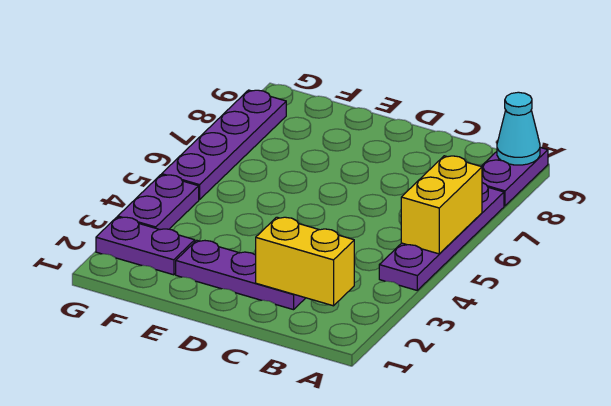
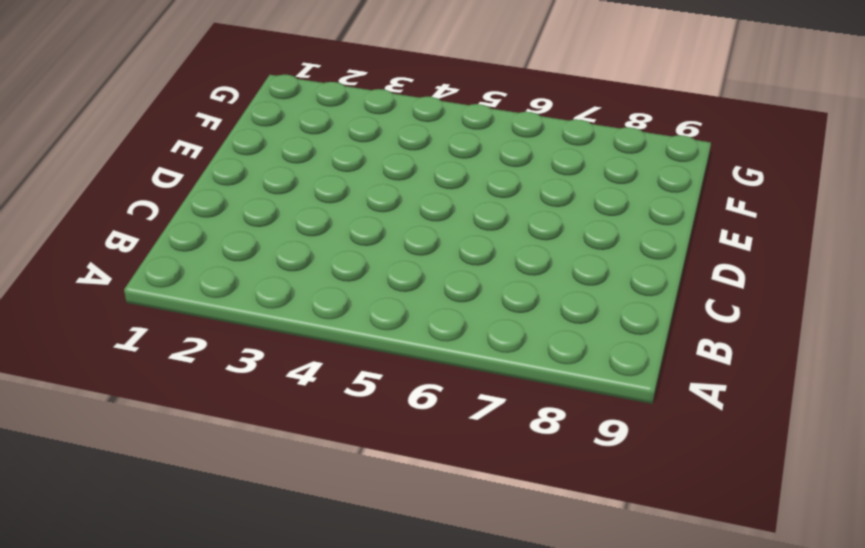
none -> purple plate A4:A7 level 1
none -> purple plate A8:A9 level 1

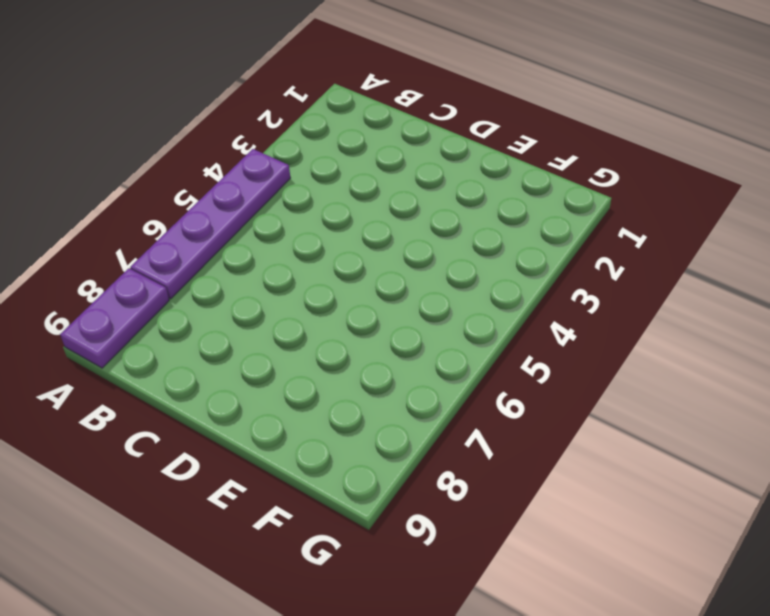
none -> purple plate C2:E2 level 1
none -> purple plate F2:G2 level 1

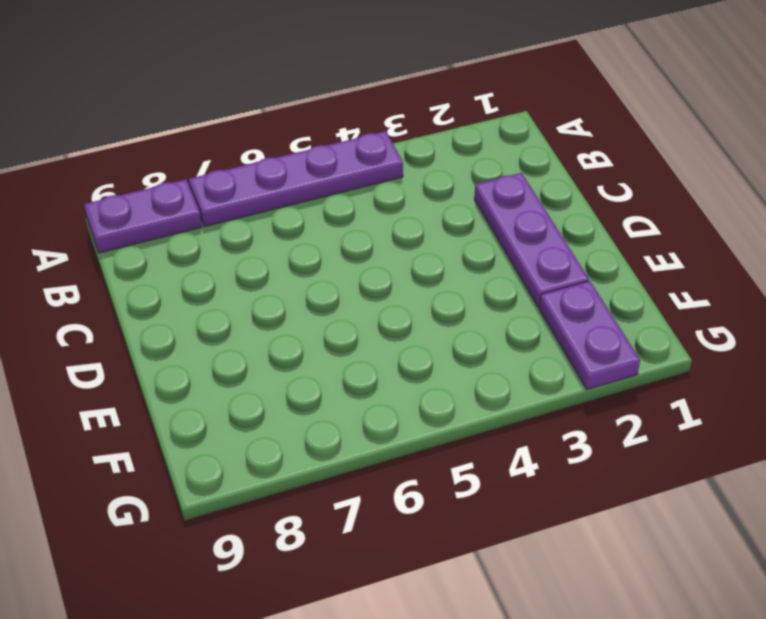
none -> purple plate G3:G4 level 1
none -> purple plate G5:G8 level 1

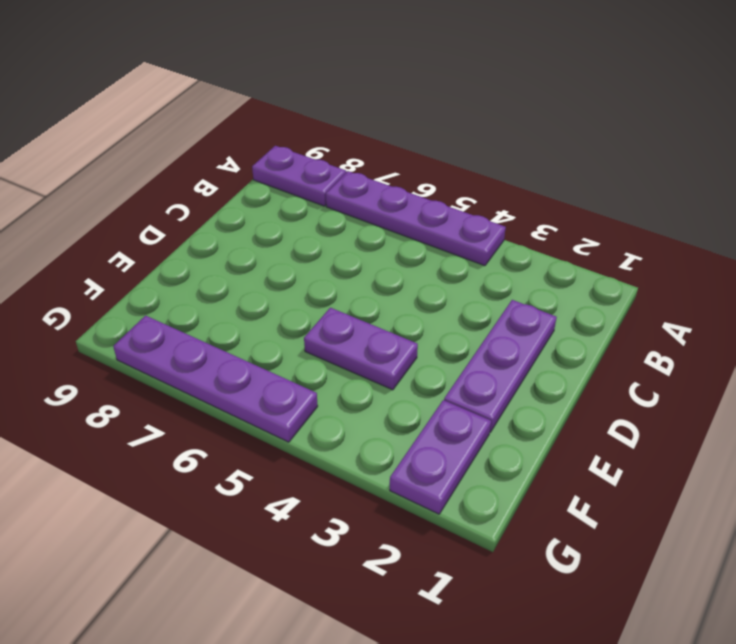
purple plate E4:E5 level 1 -> purple plate G3:G4 level 1
none -> yellow brick A5:A6 level 2
none -> cyan cone A9 level 2

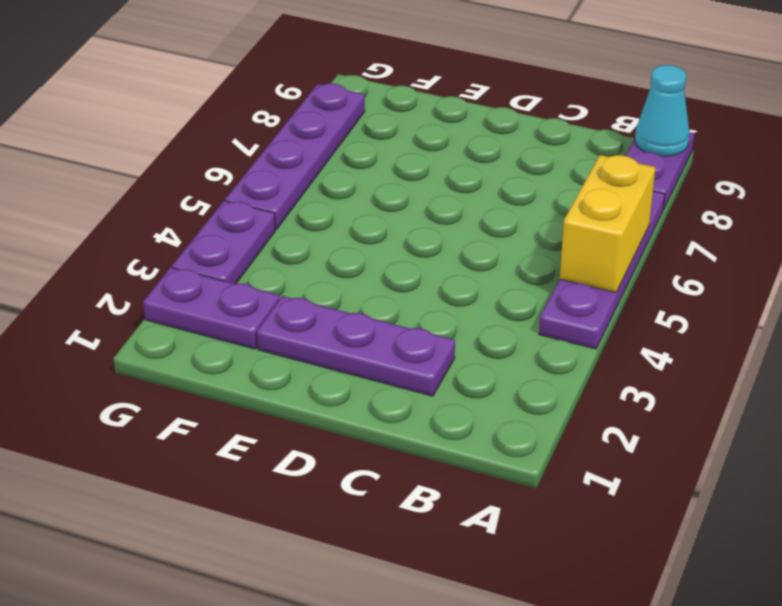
none -> yellow brick B2:C2 level 2

